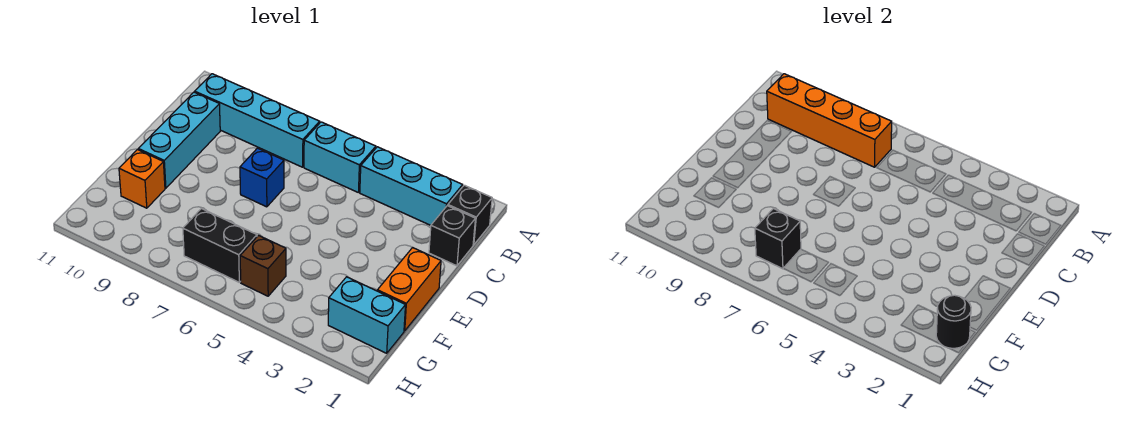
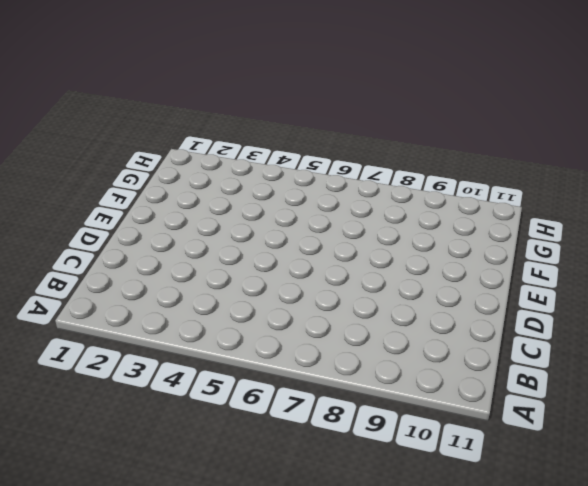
none -> black brick B1 level 1
none -> cyan brick B2:B4 level 1
none -> cyan brick B5:B6 level 1

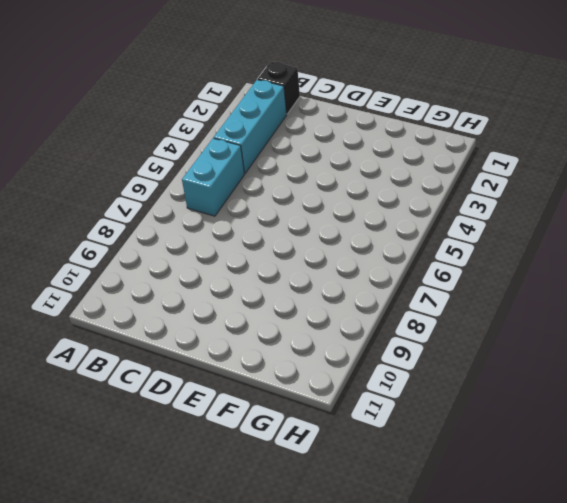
none -> cyan brick B7:B10 level 1
none -> black brick C1 level 1
none -> cyan brick C10:E10 level 1

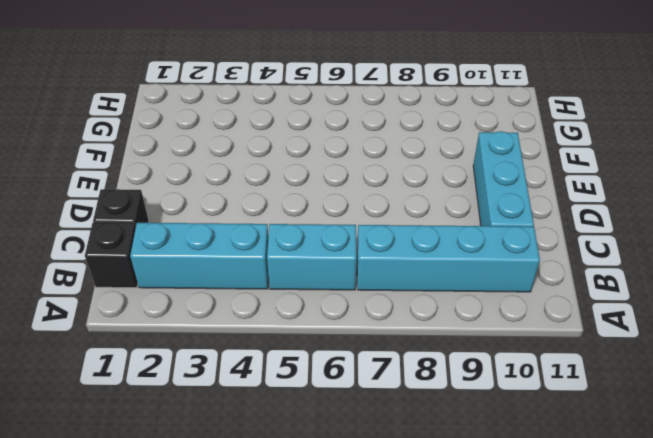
none -> blue brick D7 level 1
none -> orange brick E1:F1 level 1
none -> orange brick F10 level 1

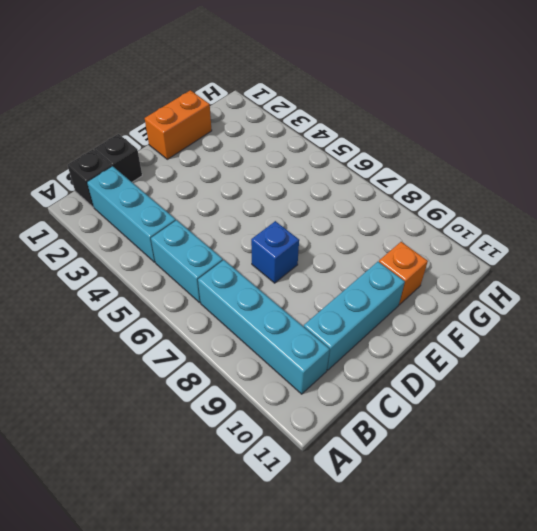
none -> cyan brick G1:G2 level 1
none -> brown brick G5 level 1
none -> black brick G6:G7 level 1

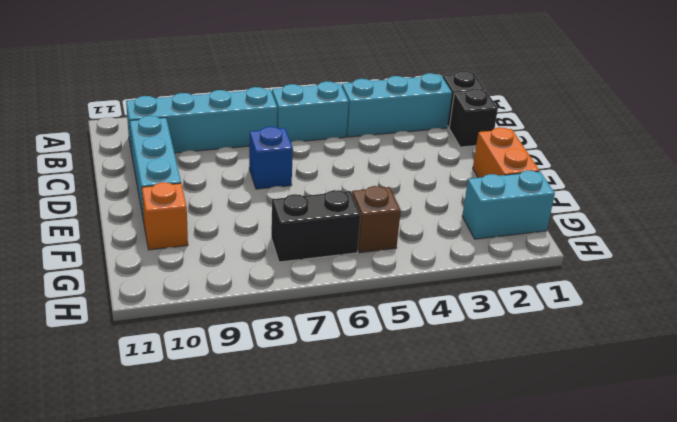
none -> orange brick B7:B10 level 2
none -> black round brick G1 level 2
none -> black brick G7 level 2

